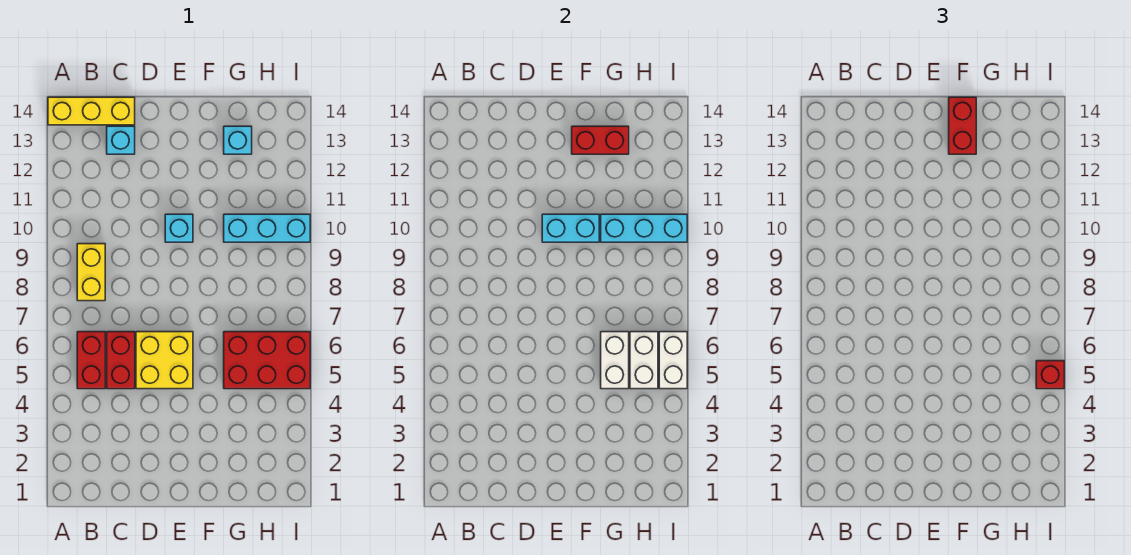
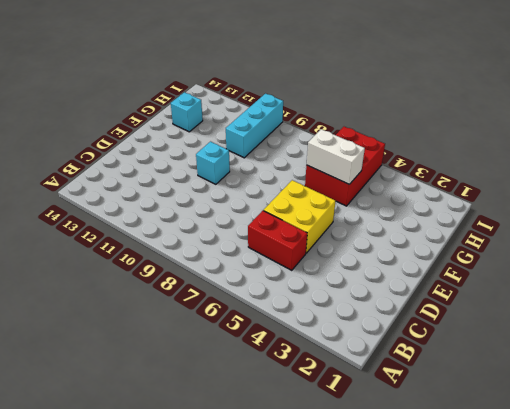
none -> yellow brick A14:C14 level 1
none -> red brick B5:B6 level 1
none -> yellow brick B8:B9 level 1

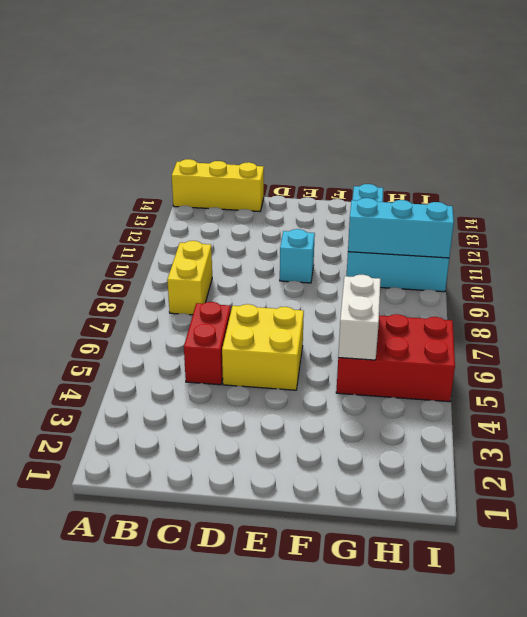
none -> red brick B5:B6 level 1
none -> cyan brick C13 level 1
none -> cyan brick E10:F10 level 2

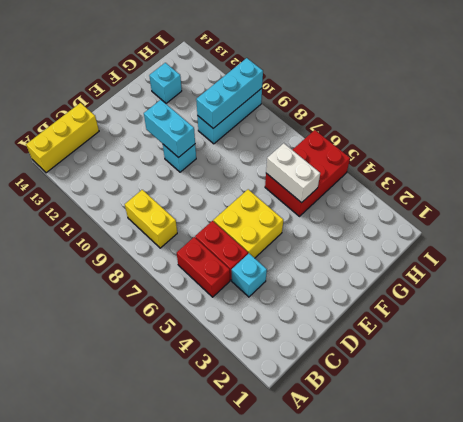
cyan brick C4 level 1 -> cyan brick C13 level 1
cyan brick E10:E11 level 2 -> cyan brick E10:F10 level 2
none -> red brick F13:G13 level 2
none -> white brick H5:H6 level 2
none -> white brick I5:I6 level 2

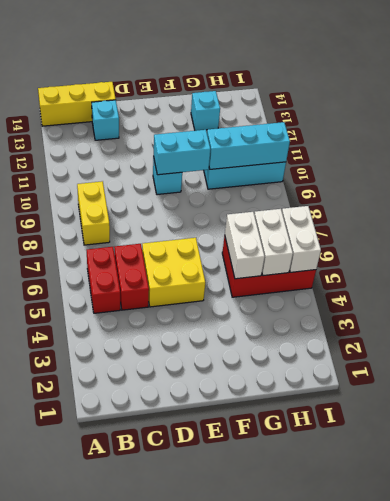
none -> red brick F13:G13 level 2
none -> red brick F13:F14 level 3
none -> red brick I5 level 3

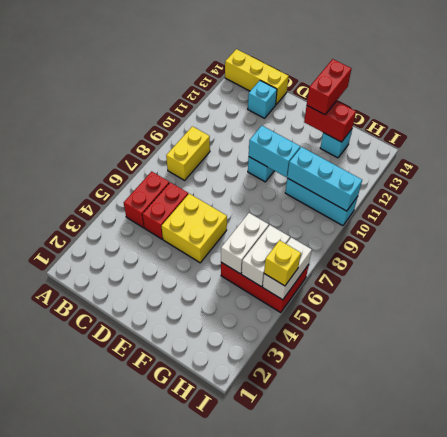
yellow brick I5 level 3 -> red brick I5 level 3

